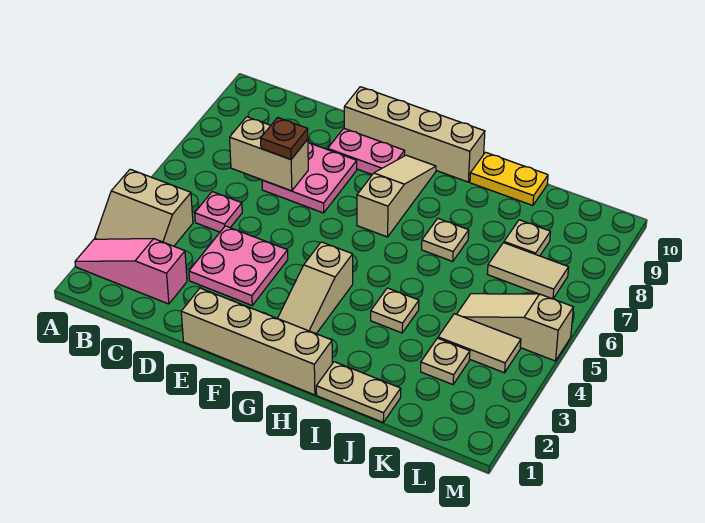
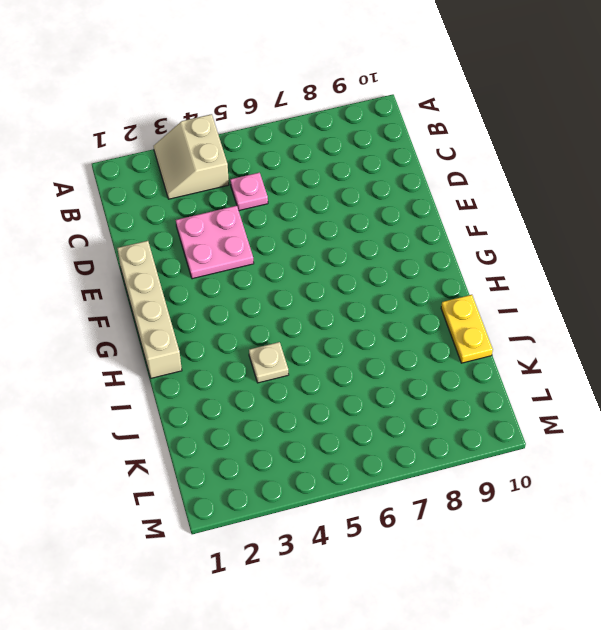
none -> pink slope A2:C2 level 1 top C
none -> pink plate D7:E8 level 1
none -> pink plate E9:F9 level 1

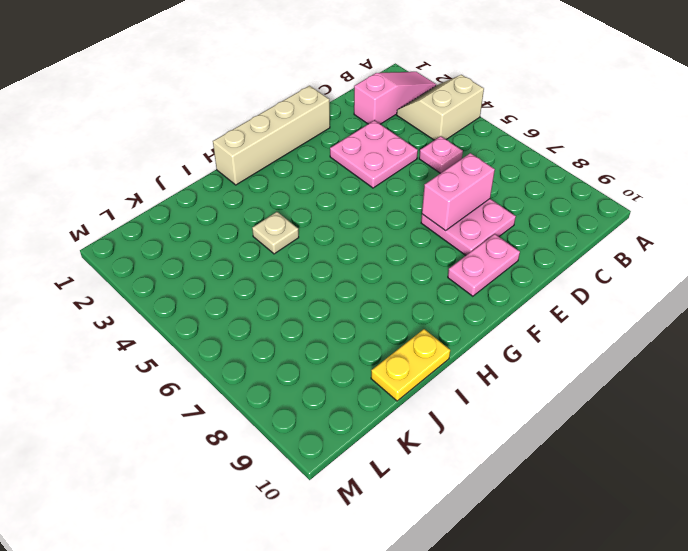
pink brick D7:E7 level 2 -> tan brick C7:D7 level 2
none -> tan brick E10:H10 level 1
none -> tan slope G2:G4 level 1 top 4
none -> tan slope G7:G9 level 1 top 7

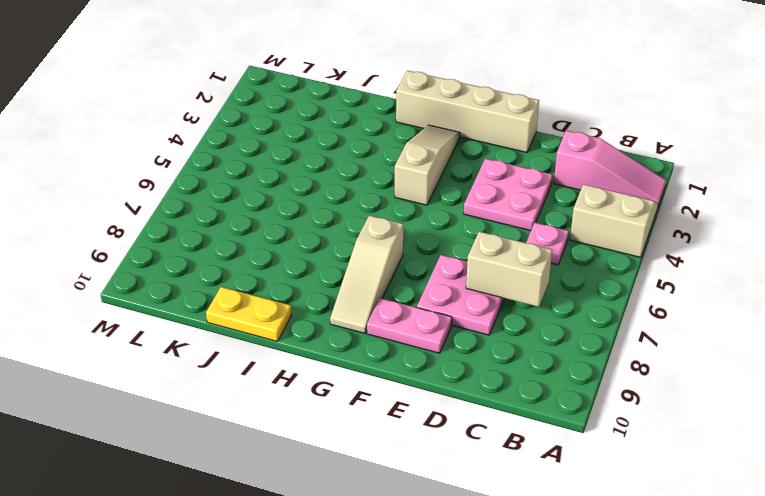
none -> tan brick E10:H10 level 1
none -> tan plate I1:J1 level 1
none -> tan plate I4 level 1

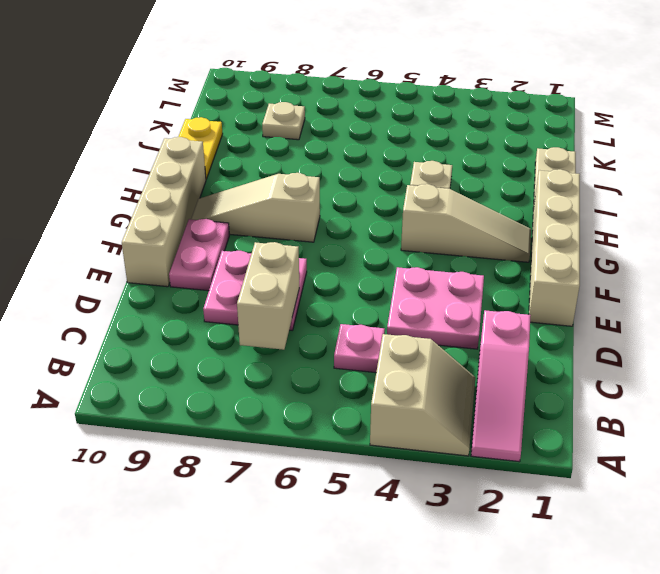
none -> tan plate I7 level 1
none -> tan plate K3 level 1
none -> tan tile K4:L4 level 1

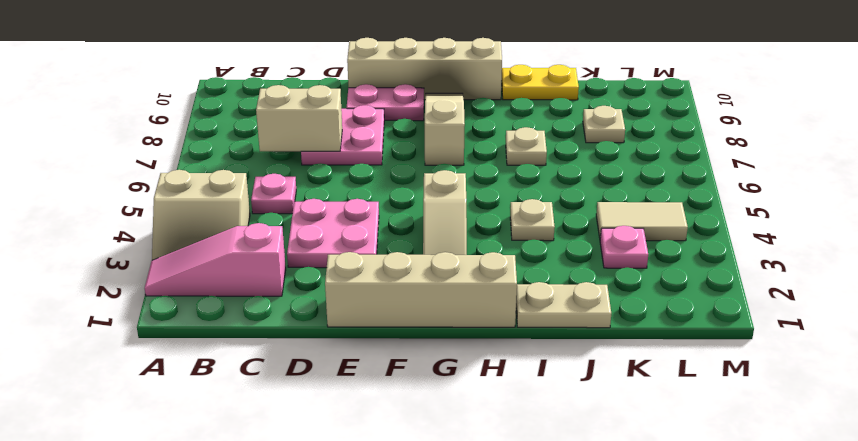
pink plate K3 level 1 -> tan plate K3 level 1
none -> tan slope K5:M5 level 1 top M
none -> tan tile K7:L7 level 1
none -> brown plate D7 level 3

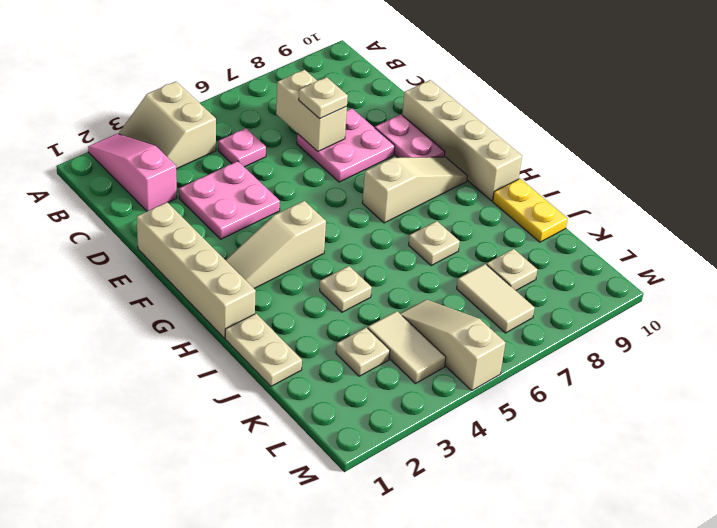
tan plate D7 level 3 -> brown plate D7 level 3

